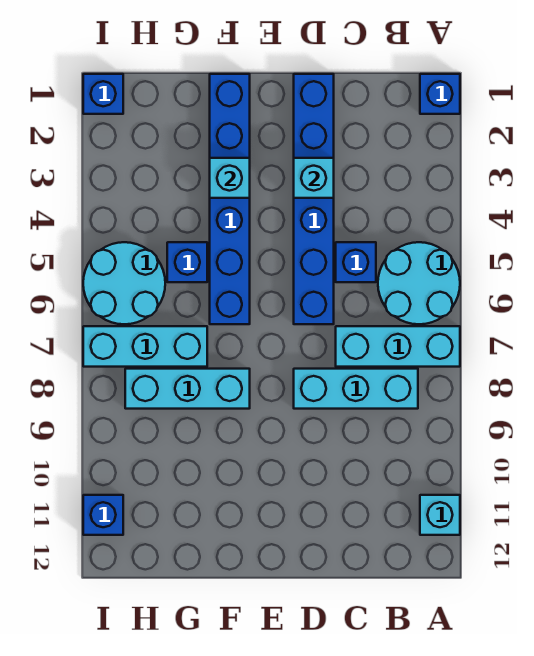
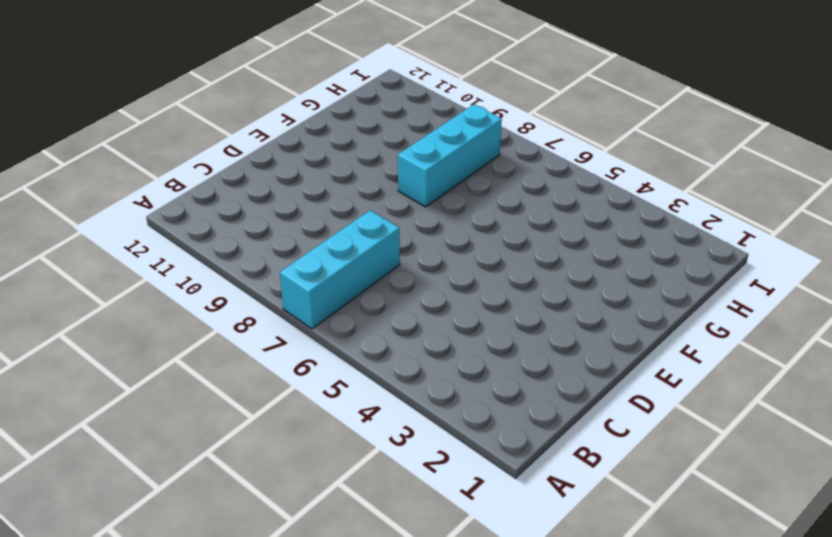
none -> blue brick A1 level 1
none -> cyan round brick A5:B6 level 1
none -> cyan brick A11 level 1

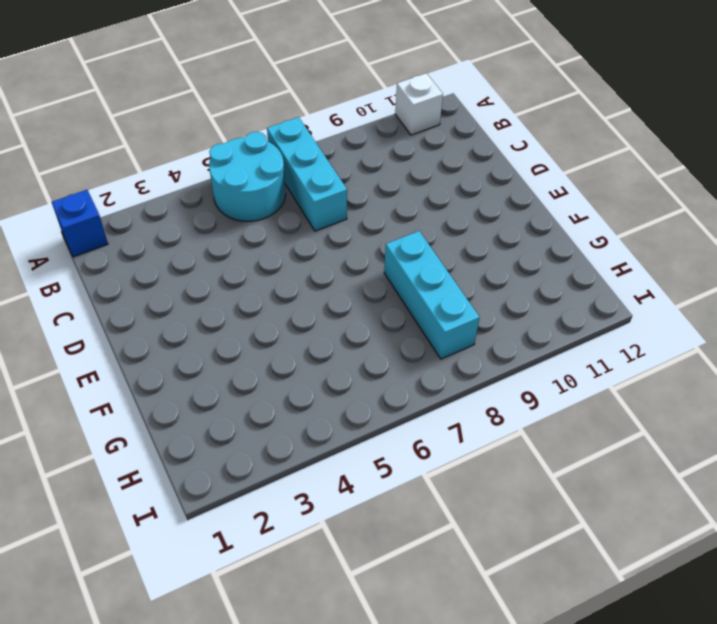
white brick A11 level 1 -> cyan brick A11 level 1
none -> cyan brick B8:D8 level 1
none -> blue brick C5 level 1
none -> blue brick D1:D6 level 1

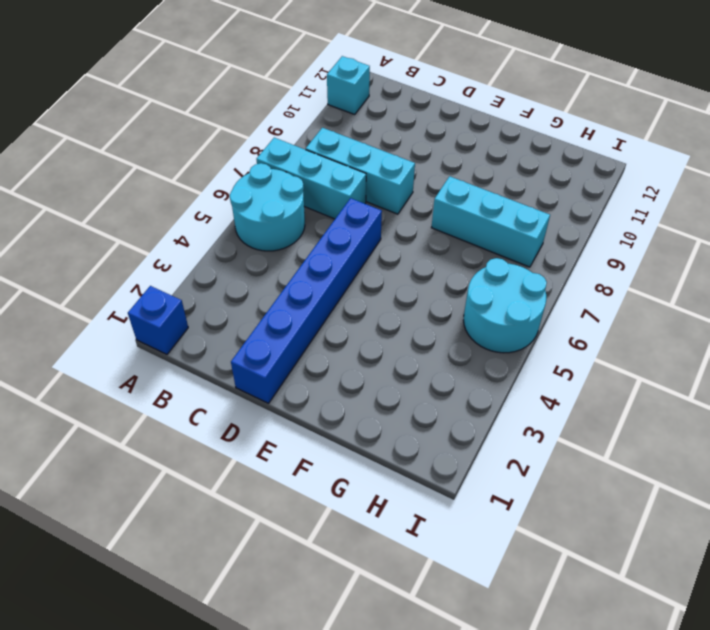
none -> blue brick C5 level 1
none -> blue brick F1:F6 level 1
none -> blue brick G5 level 1

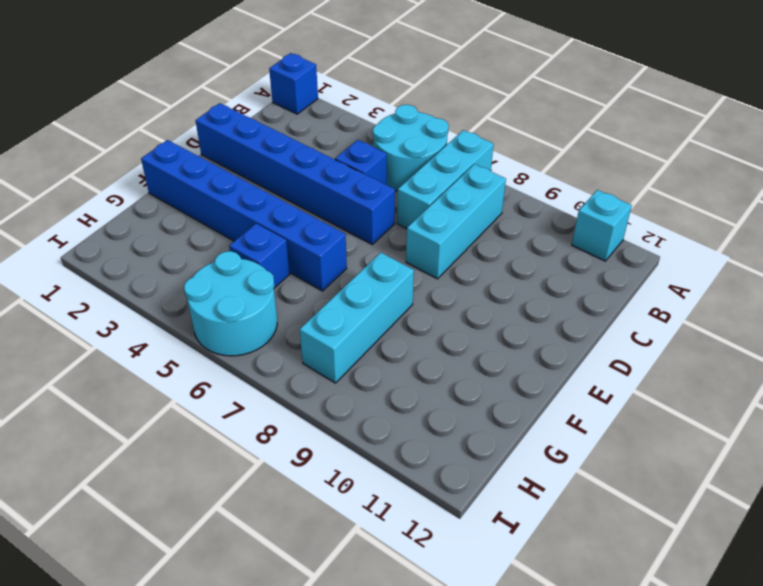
none -> cyan brick G7:I7 level 1
none -> blue brick I1 level 1
none -> blue brick I11 level 1

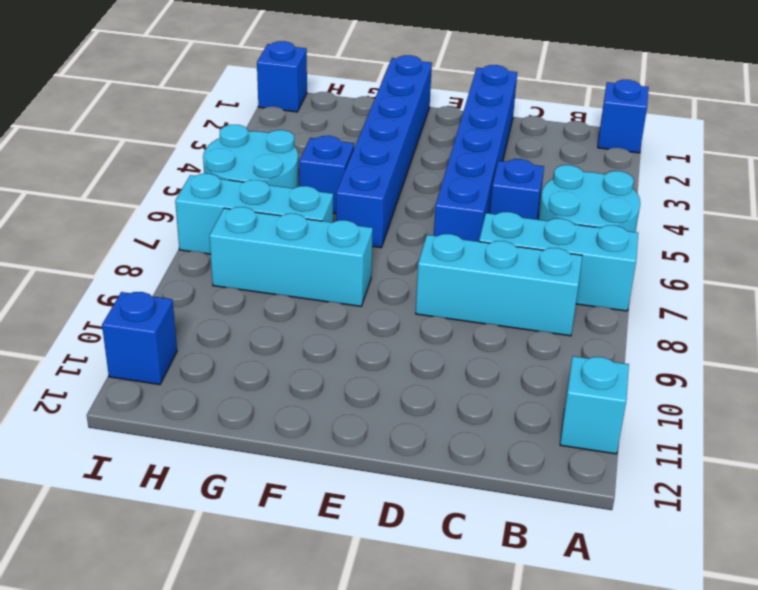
none -> cyan brick D3 level 2
none -> cyan brick F3 level 2

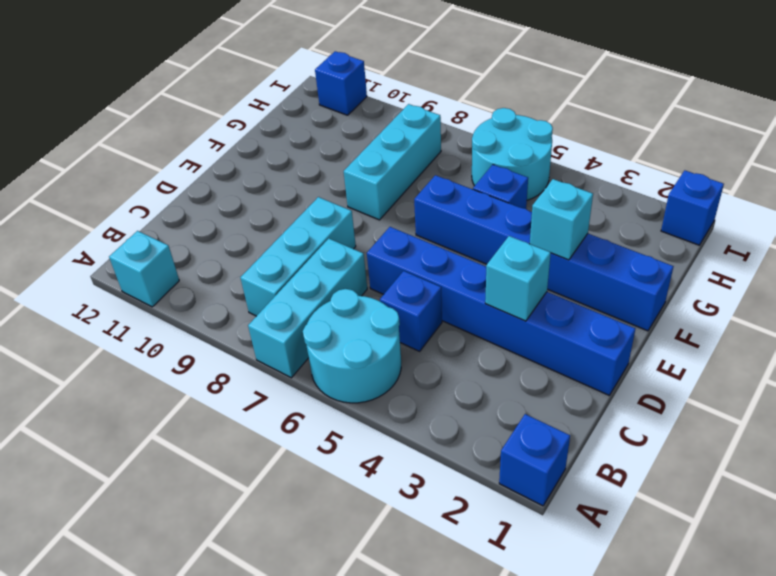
none -> cyan brick G7:I7 level 1

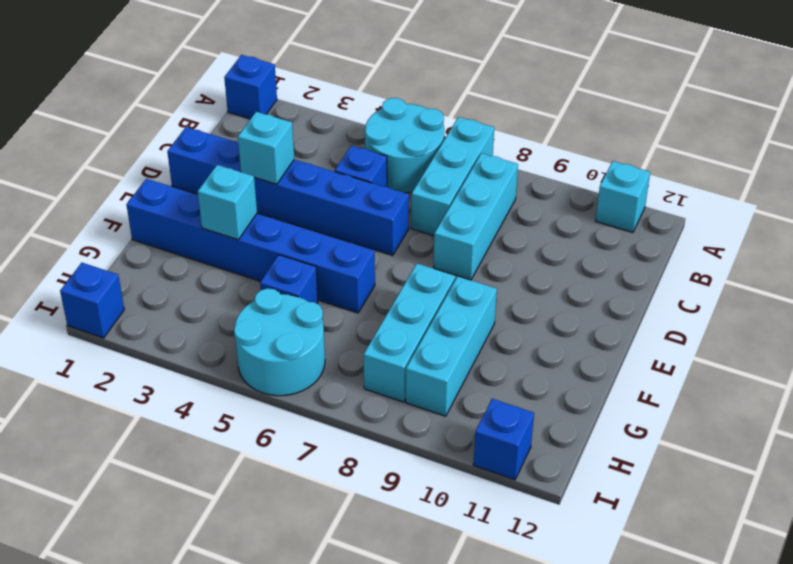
cyan brick F9:H9 level 1 -> cyan brick G7:I7 level 1

